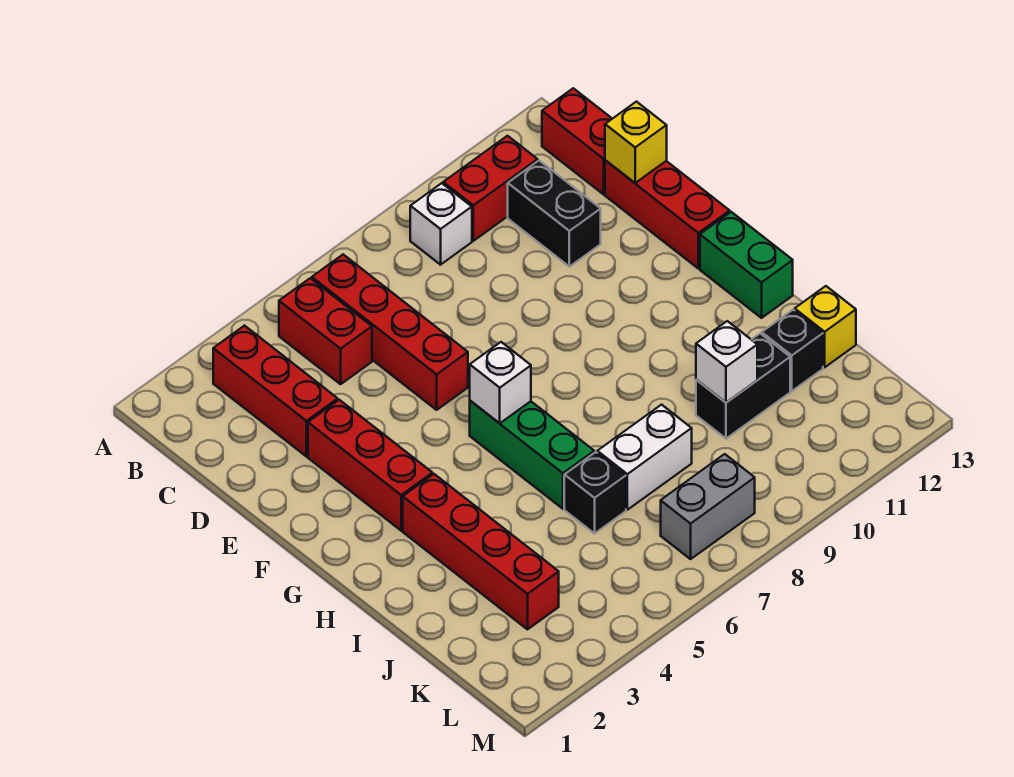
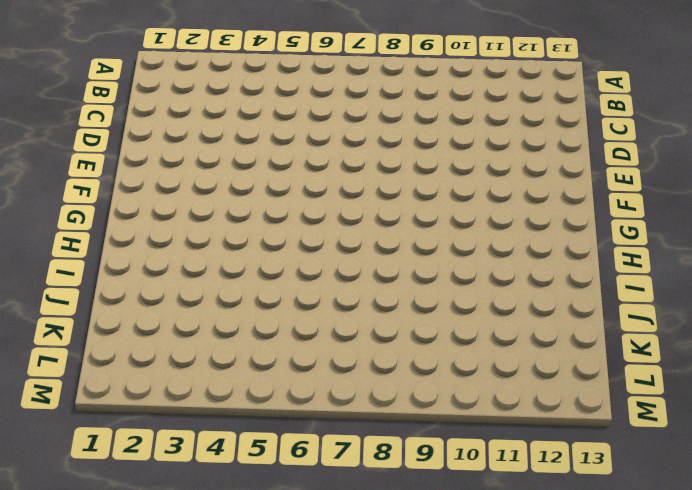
none -> red brick B3:D3 level 1
none -> red brick B5:C5 level 1
none -> red brick B6:E6 level 1

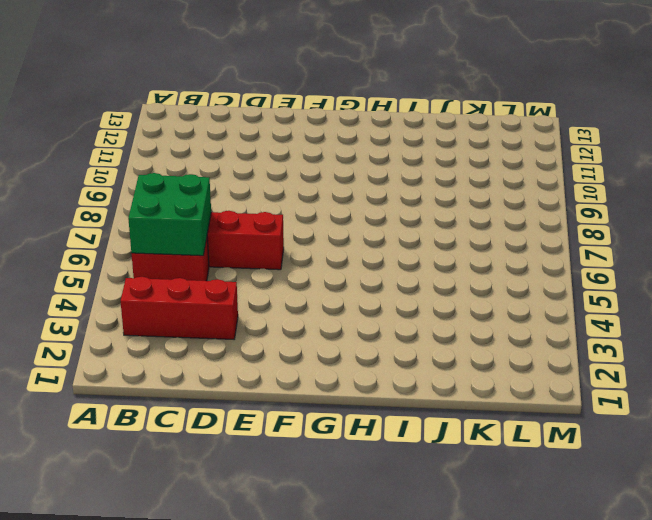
green brick B5:C6 level 2 -> none
none -> white brick B9 level 1
none -> red brick B10:B11 level 1
none -> red brick B13:C13 level 1

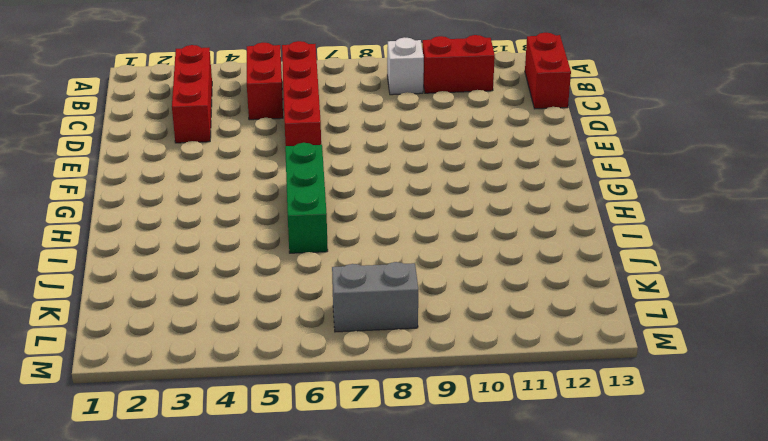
none -> black brick C11:D11 level 1
none -> red brick D13:F13 level 1
none -> red brick E3:G3 level 1

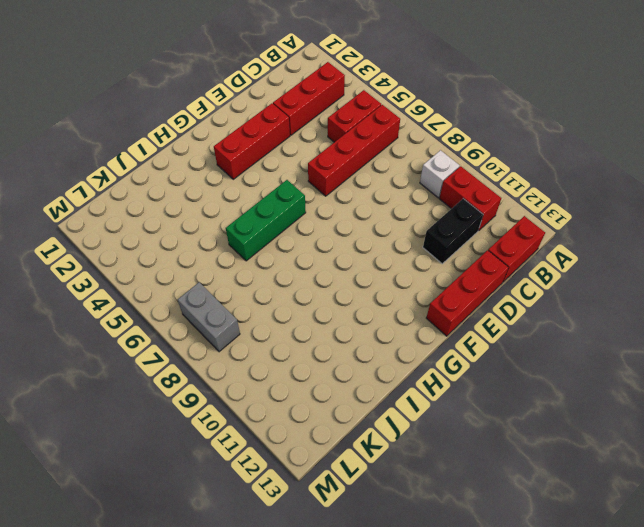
none -> green brick G13:H13 level 1
none -> red brick H3:K3 level 1
none -> black brick J6 level 1

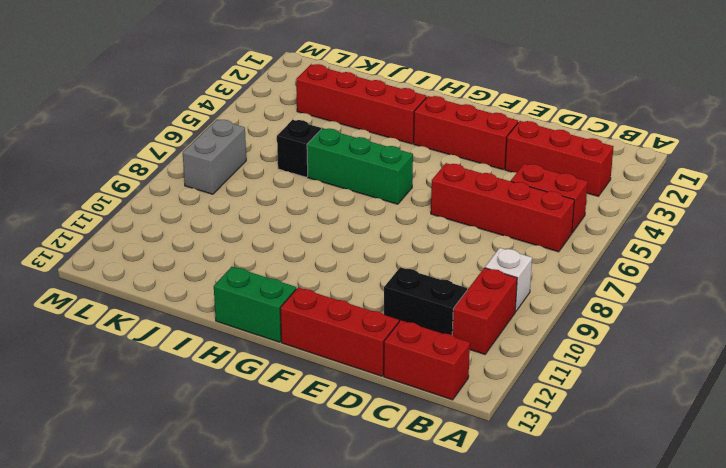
none -> white brick J7:J8 level 1
none -> black brick J10:J11 level 1
none -> black brick J12 level 1

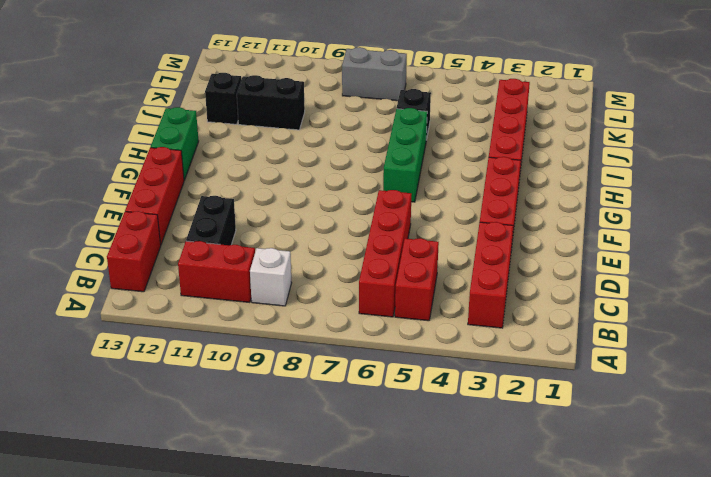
none -> white brick J7:J8 level 1
none -> yellow brick J13 level 1
none -> yellow brick D13 level 2

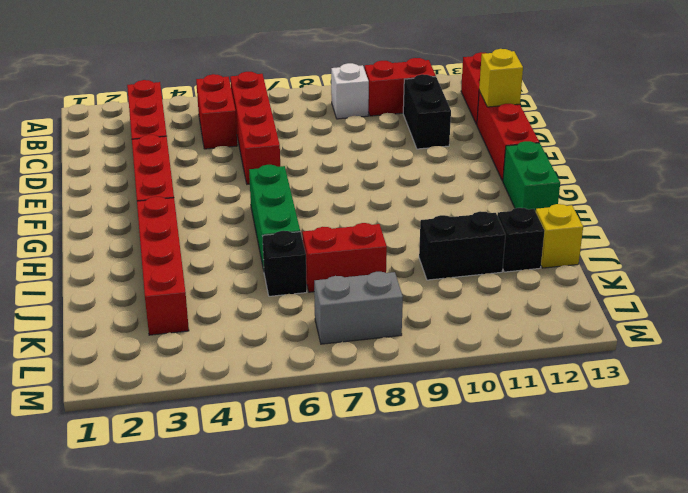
red brick J7:J8 level 1 -> white brick J7:J8 level 1
none -> white brick G6 level 2
none -> white brick J10 level 2

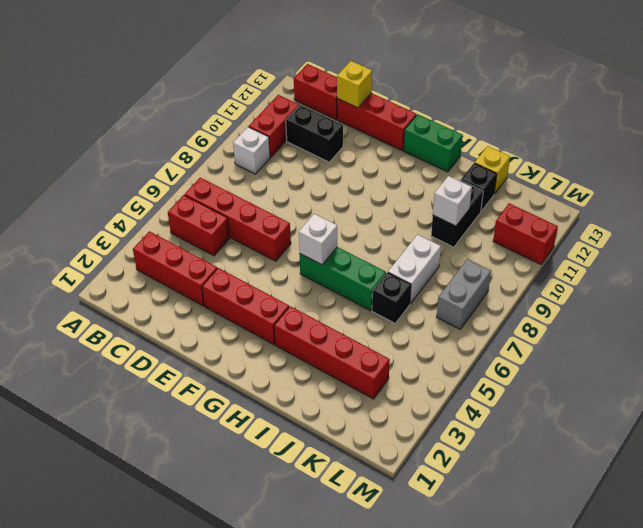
red brick L11:M11 level 1 -> none

